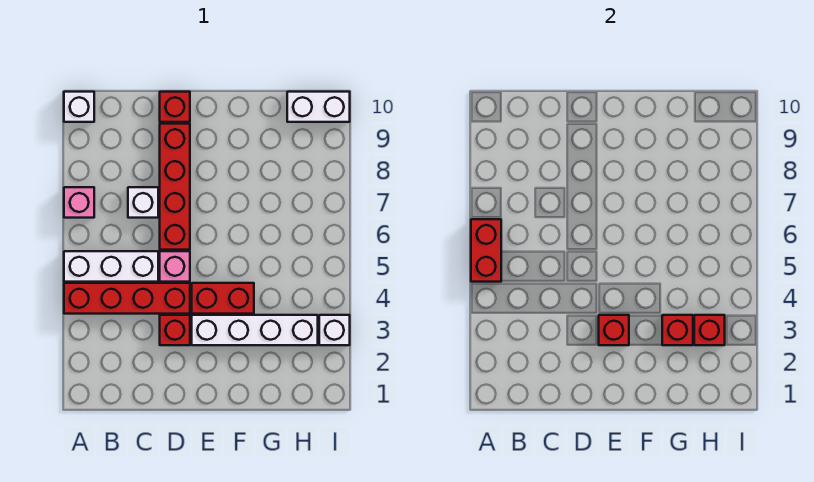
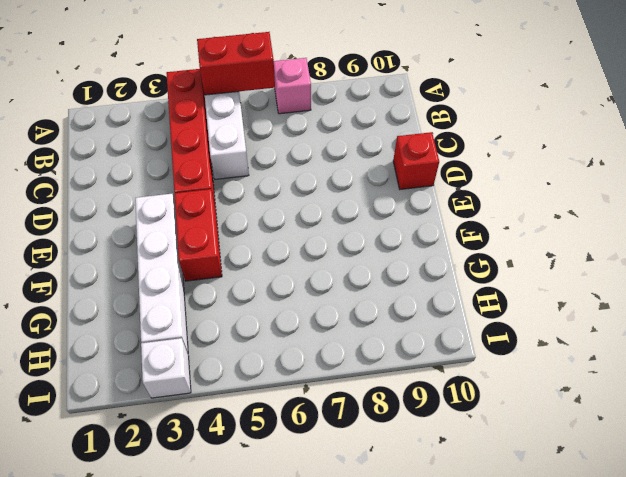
none -> white brick A10 level 1
none -> white brick C7 level 1
none -> red brick D3 level 1

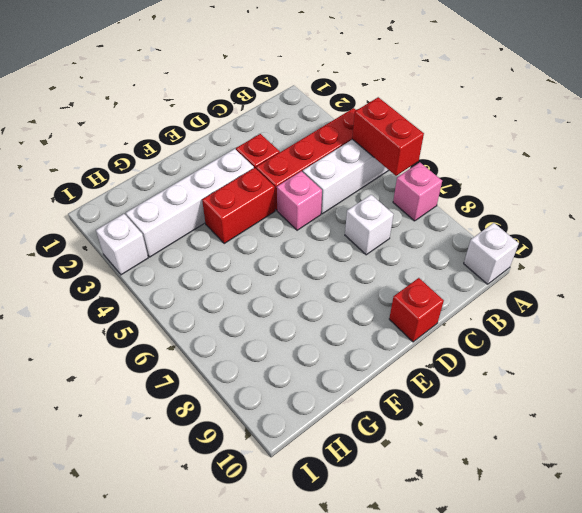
none -> red brick D6:D9 level 1
none -> white brick H10:I10 level 1
none -> red brick E3 level 2

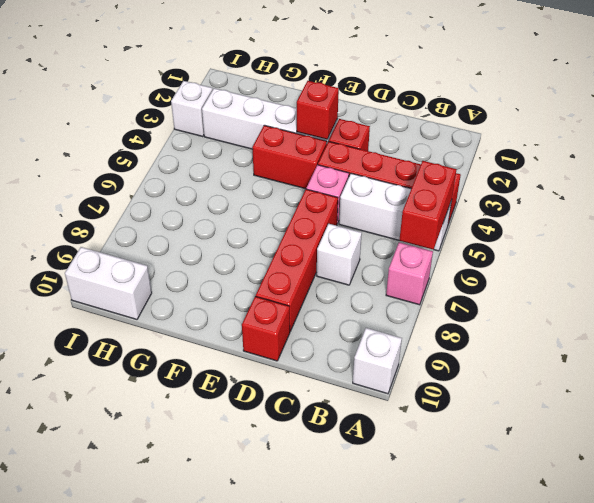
none -> red brick G3 level 2
none -> red brick H3 level 2

